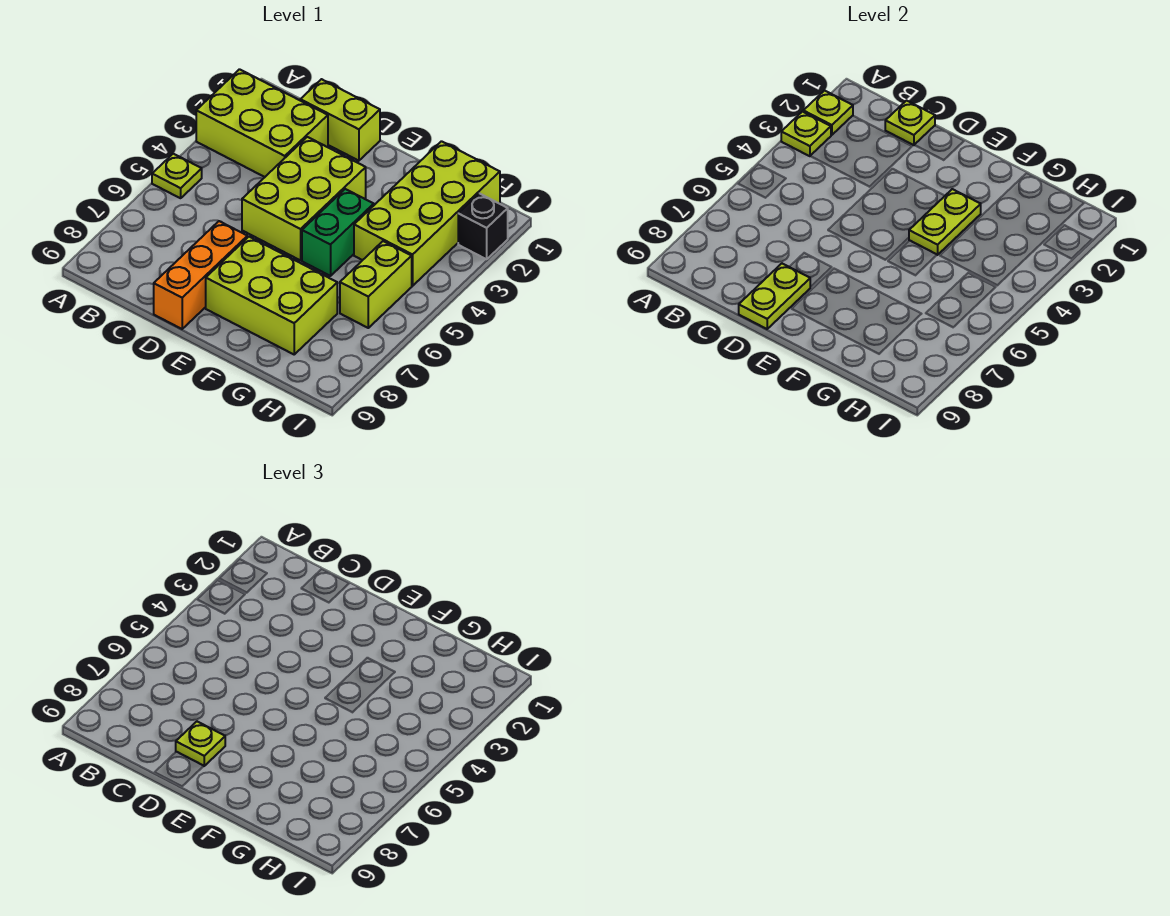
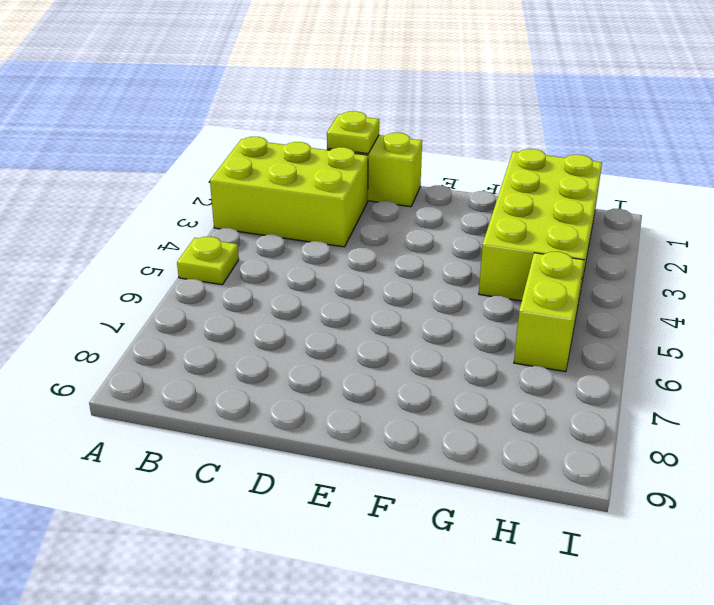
none -> lime brick D3:E5 level 1
none -> orange brick D7:D9 level 1
none -> lime brick E7:G8 level 1

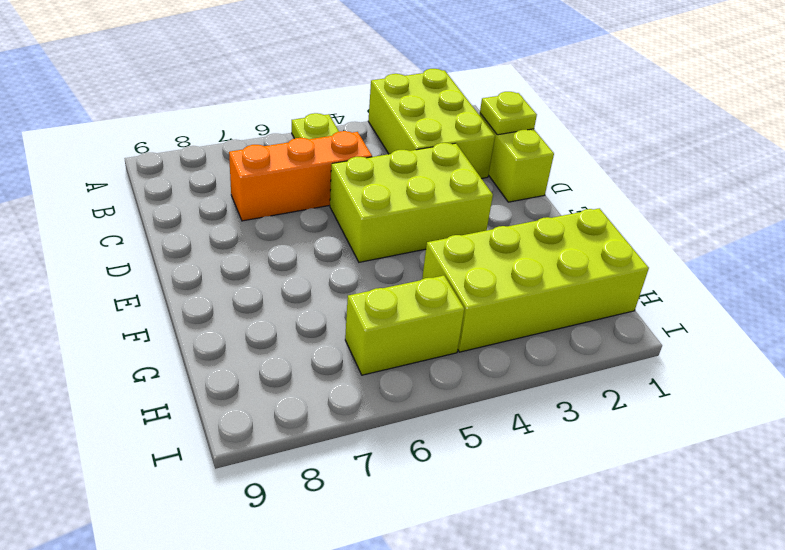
orange brick C5:C7 level 1 -> orange brick D7:D9 level 1
none -> lime brick E7:G8 level 1
none -> green brick F4:F5 level 1
none -> black brick I2 level 1

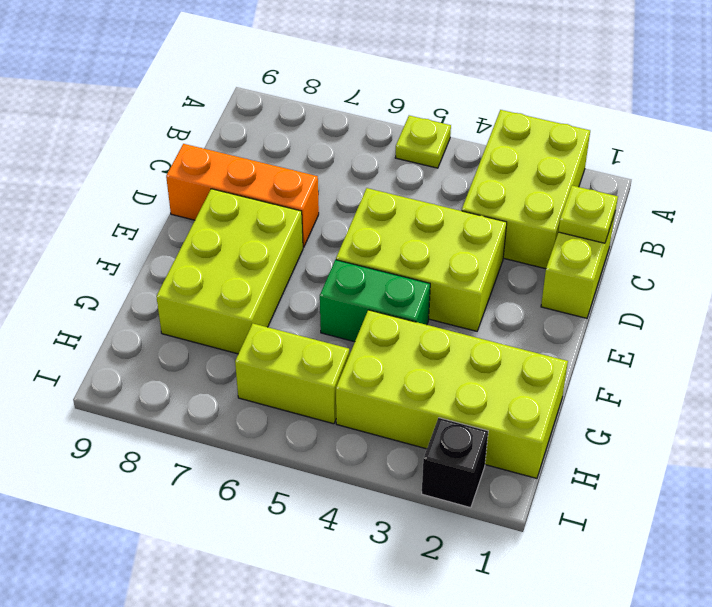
none -> lime plate A2 level 2
none -> lime plate A3 level 2
none -> lime plate D8:D9 level 2

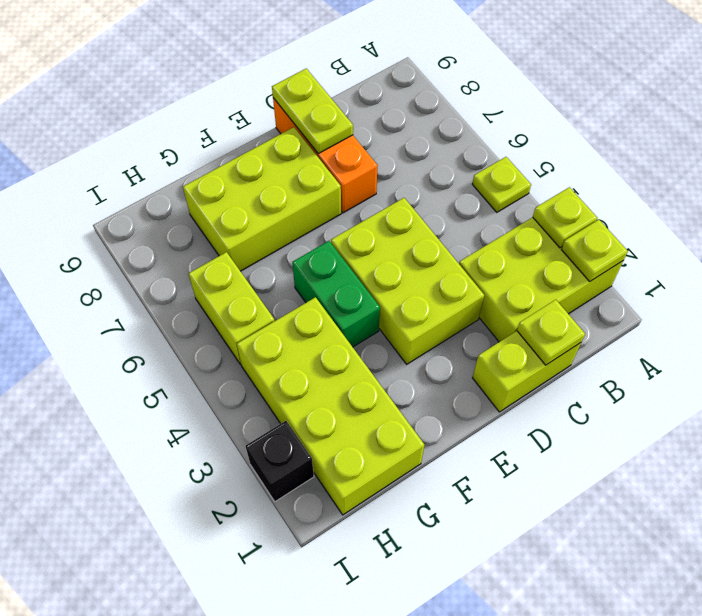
none -> lime plate F3:F4 level 2
none -> lime plate D8 level 3

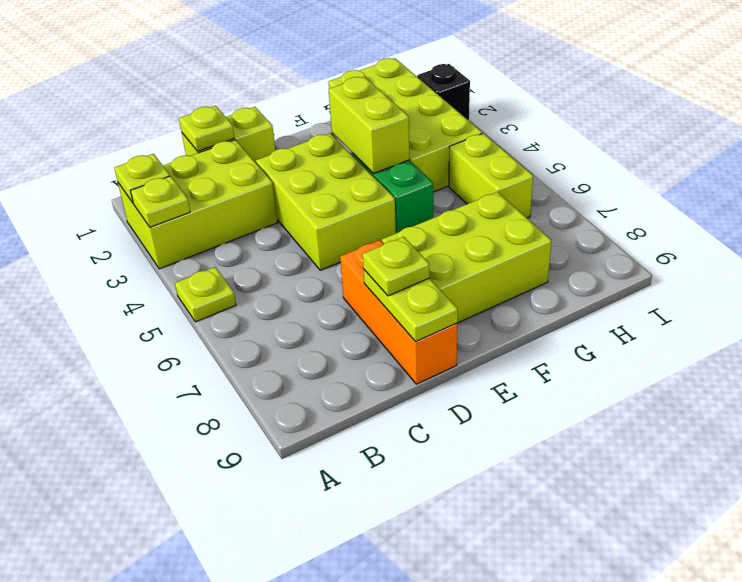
lime brick F3:F4 level 2 -> lime plate F3:F4 level 2

